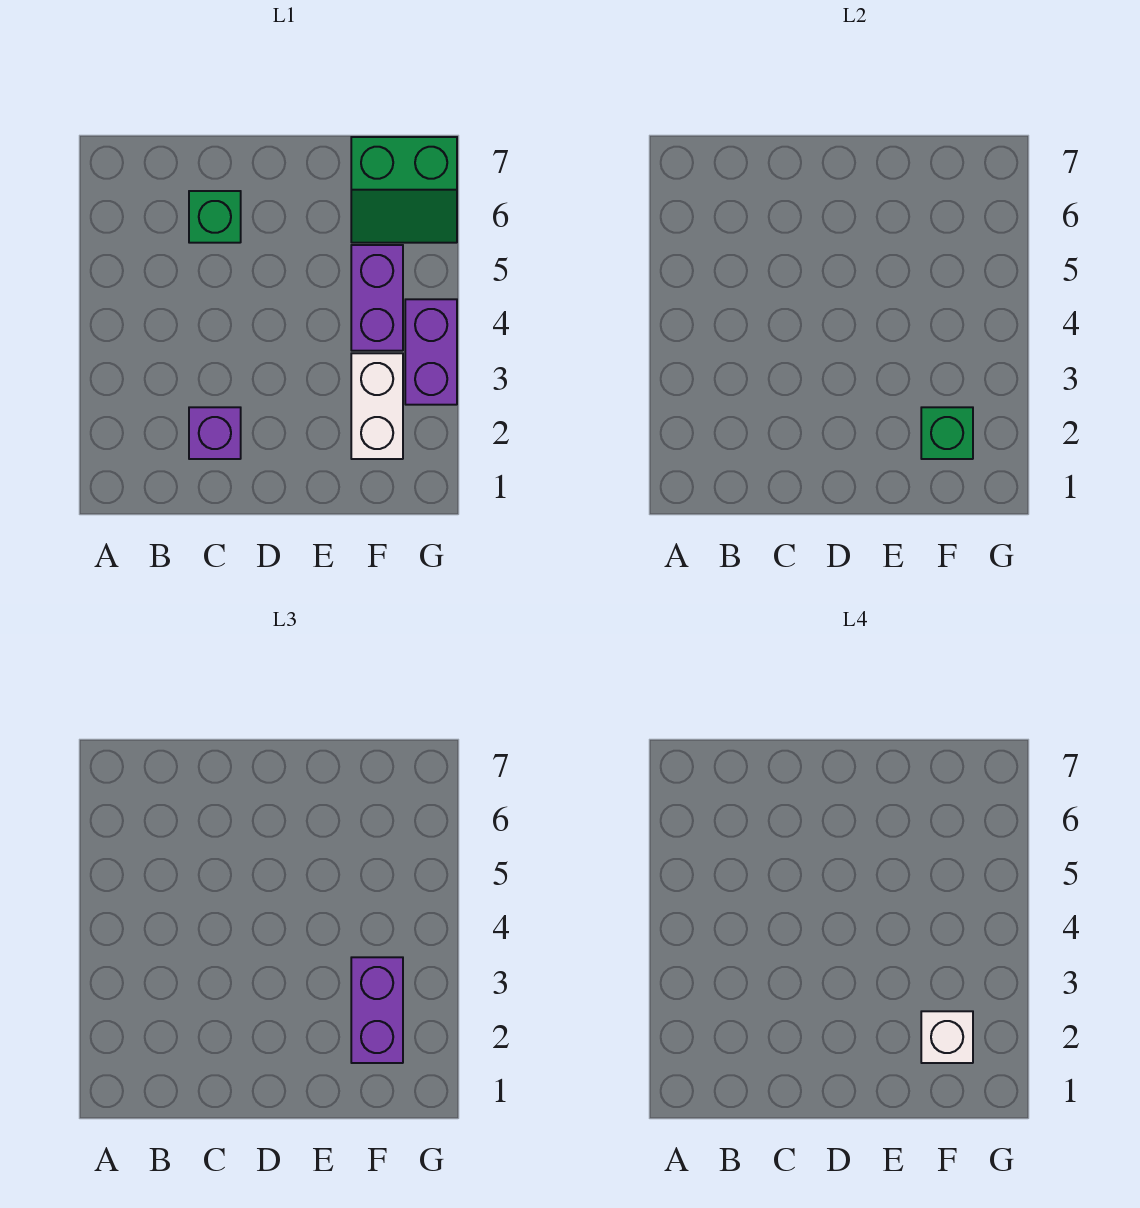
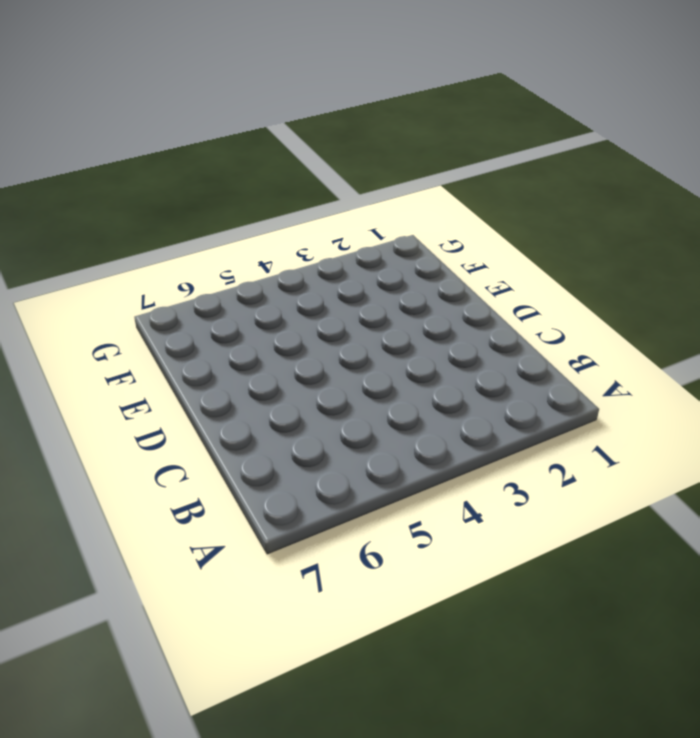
none -> purple brick C2 level 1
none -> green brick C6 level 1

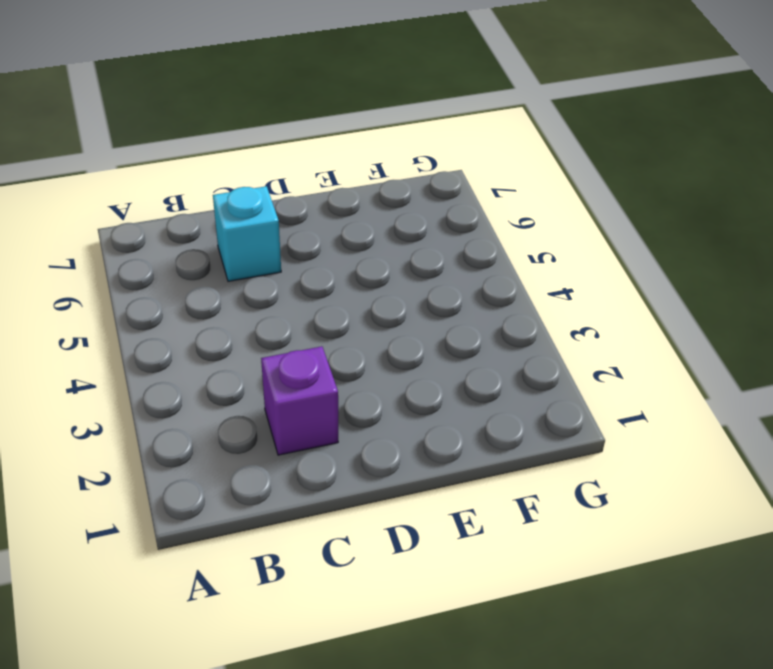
cyan brick C6 level 1 -> green brick C6 level 1
none -> white brick F2:F3 level 1
none -> purple brick F4:F5 level 1

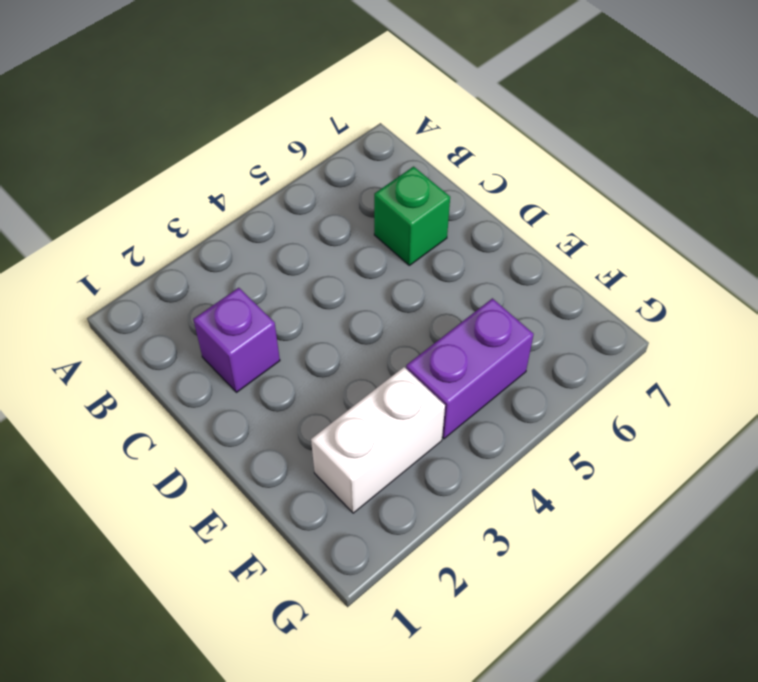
none -> green slope F6:G7 level 1 top 7
none -> purple brick G3:G4 level 1

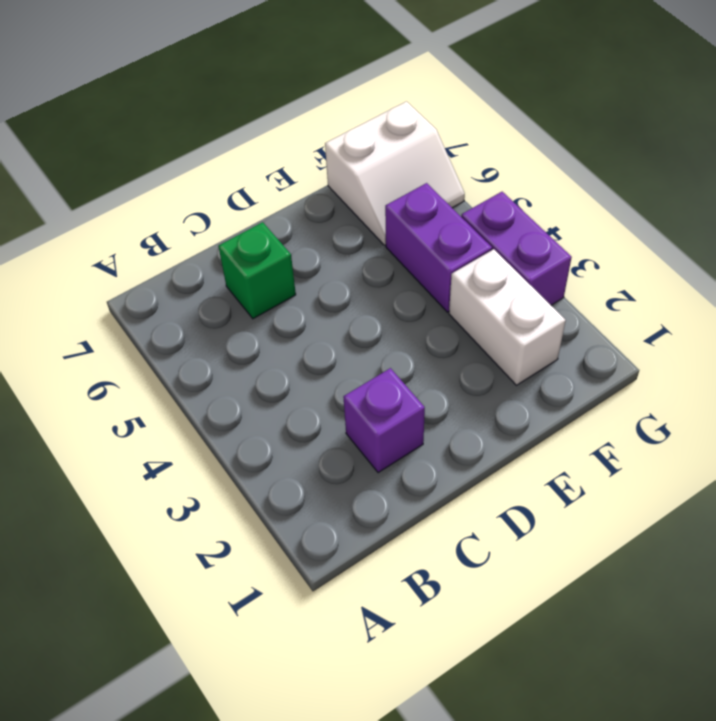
white slope F6:G7 level 1 top 7 -> green slope F6:G7 level 1 top 7
none -> green brick F2 level 2
none -> purple brick F2:F3 level 3

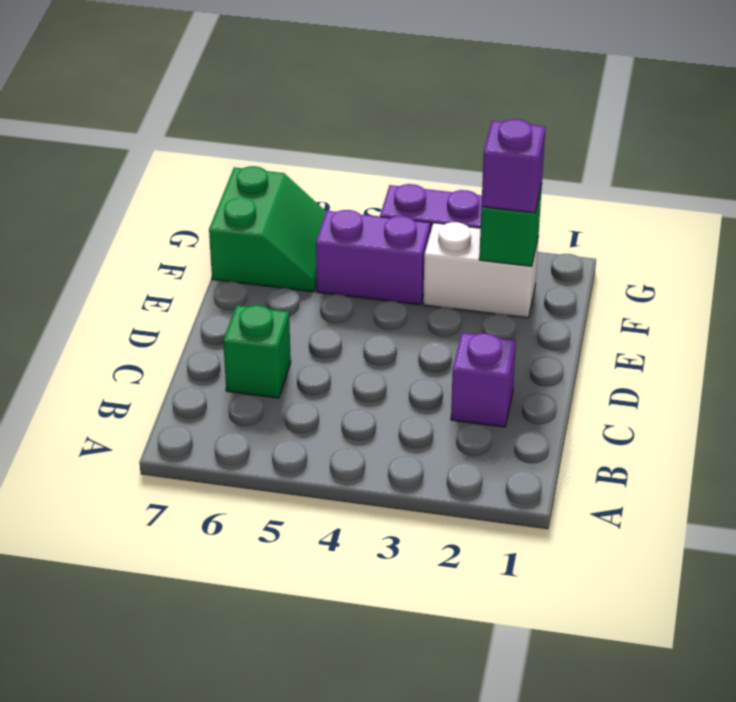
purple brick F2 level 3 -> purple brick F2:F3 level 3
none -> white brick F2 level 4

